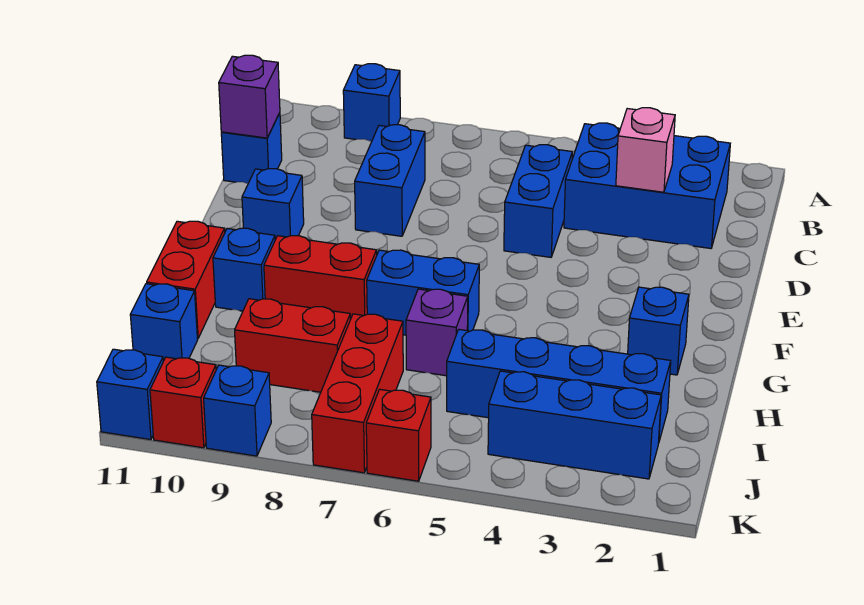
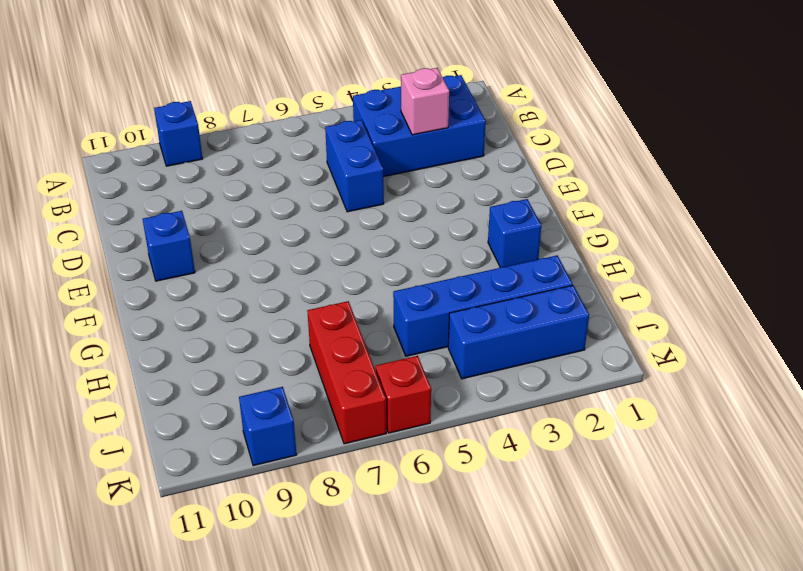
none -> blue brick C8:D8 level 1
none -> blue brick C11 level 1
none -> blue brick G6:G7 level 1

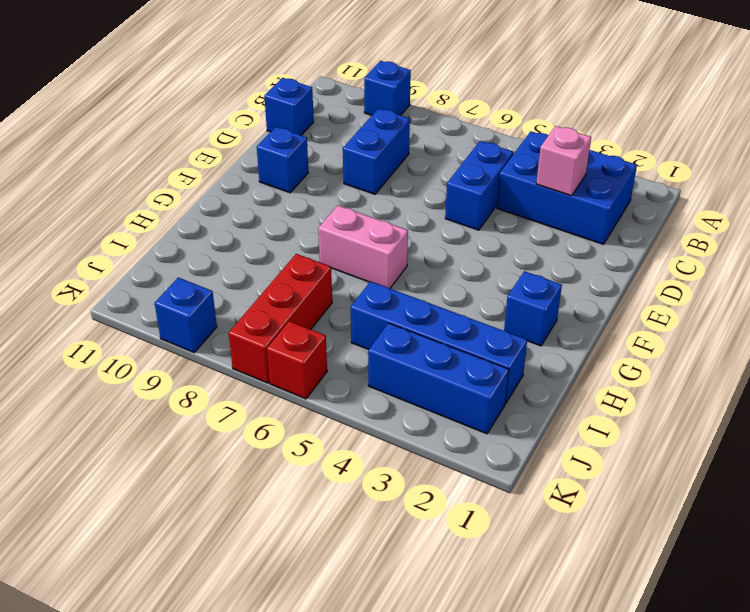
pink brick G6:G7 level 1 -> blue brick G6:G7 level 1
none -> red brick G8:G9 level 1
none -> blue brick G10 level 1
none -> red brick G11:H11 level 1

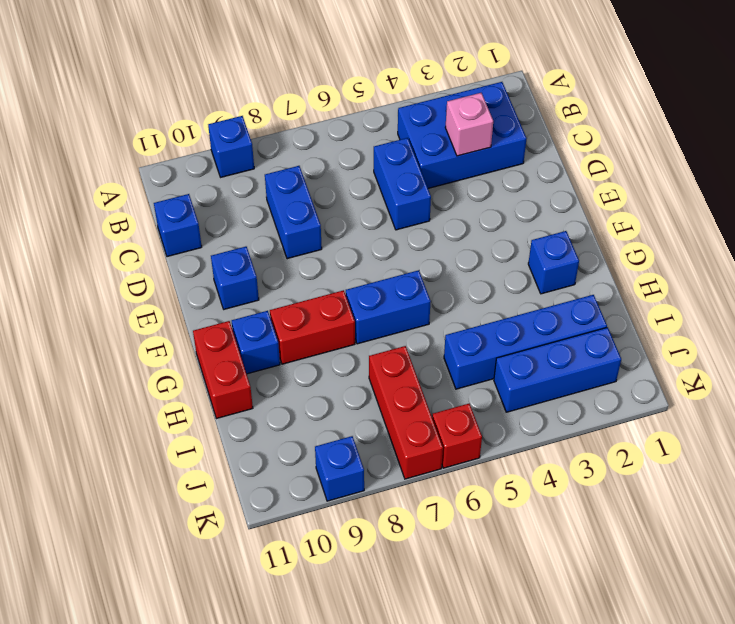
none -> purple brick H6 level 1
none -> red brick I8:I9 level 1
none -> blue brick I11 level 1

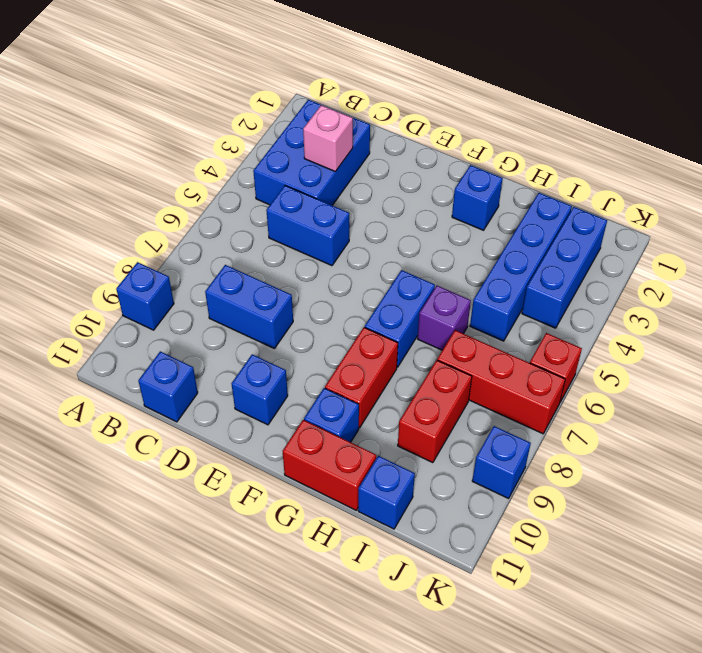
none -> red brick K10 level 1
none -> blue brick K11 level 1
none -> purple brick C11 level 2

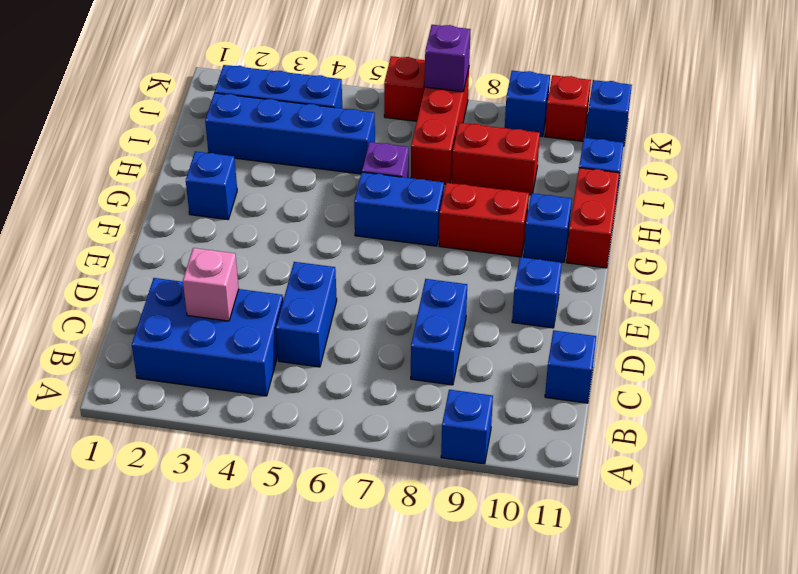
purple brick K7 level 2 -> purple brick C11 level 2

